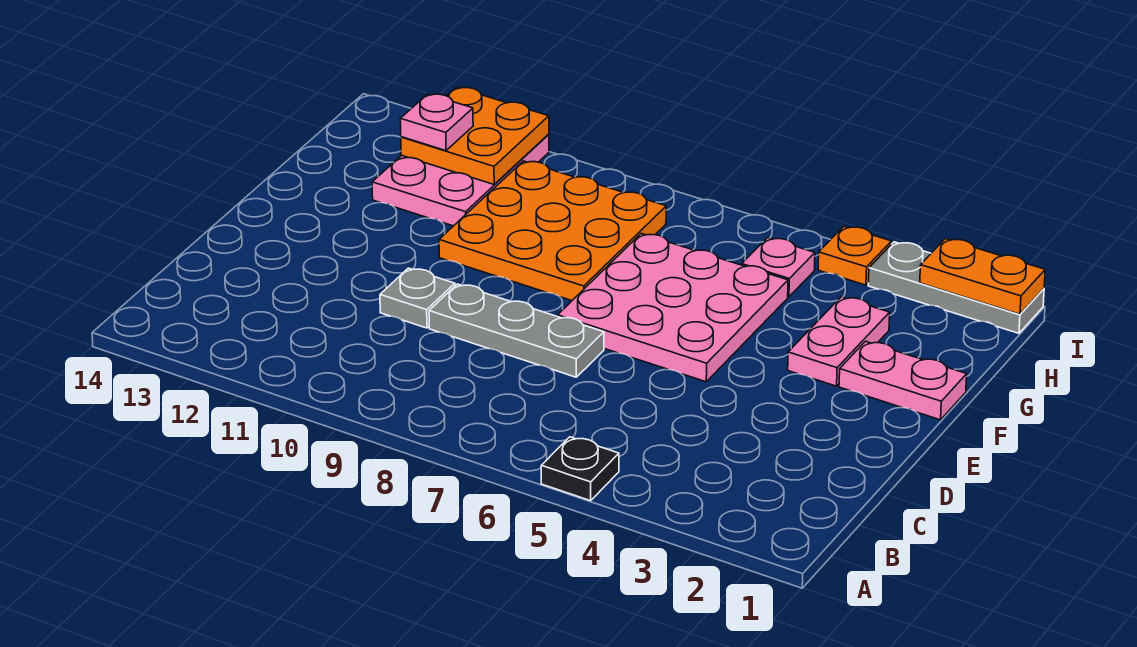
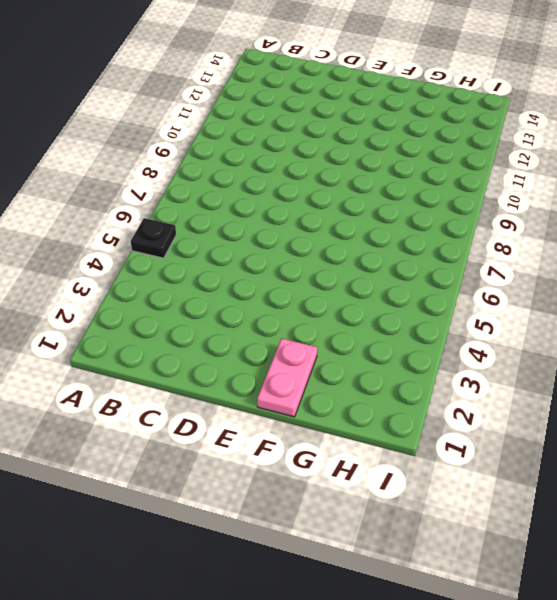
none -> grey plate D7:D9 level 1
none -> grey plate D10 level 1
none -> pink plate E5:G7 level 1

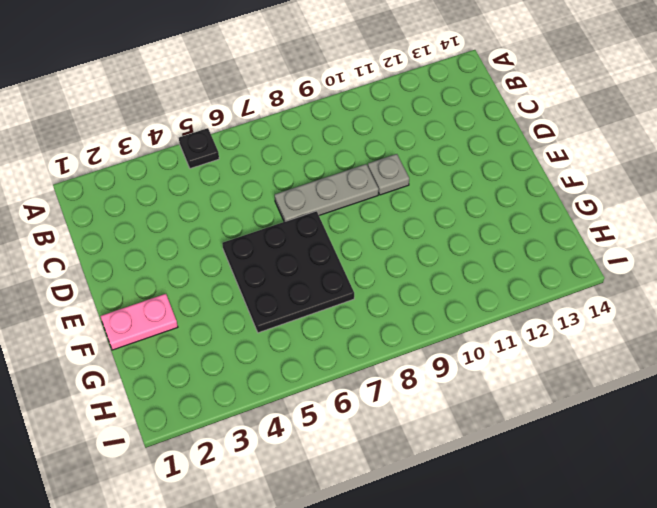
black plate E5:G7 level 1 -> pink plate E5:G7 level 1
none -> pink plate F3:G3 level 1
none -> orange plate F8:H10 level 1
none -> pink plate G11:I12 level 1

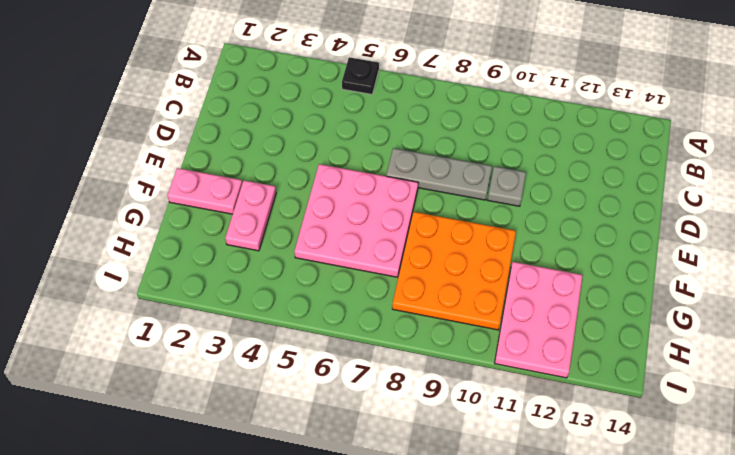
none -> pink plate H5 level 1
none -> grey plate I1:I3 level 1
none -> orange plate I4 level 1

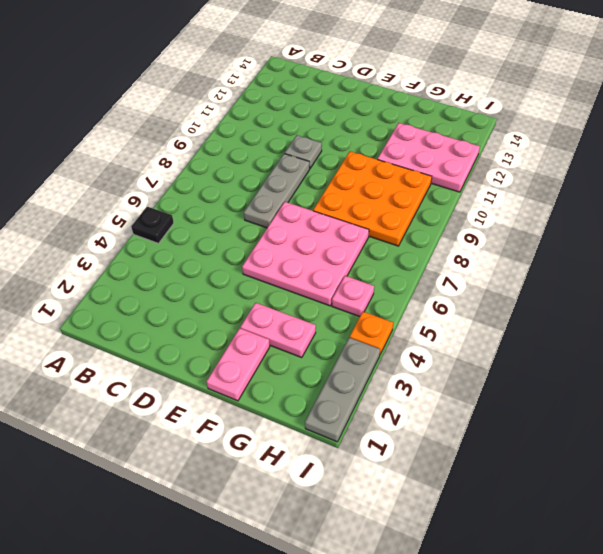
none -> orange plate H11:I12 level 2
none -> orange plate I1:I2 level 2
none -> pink plate H12 level 3

